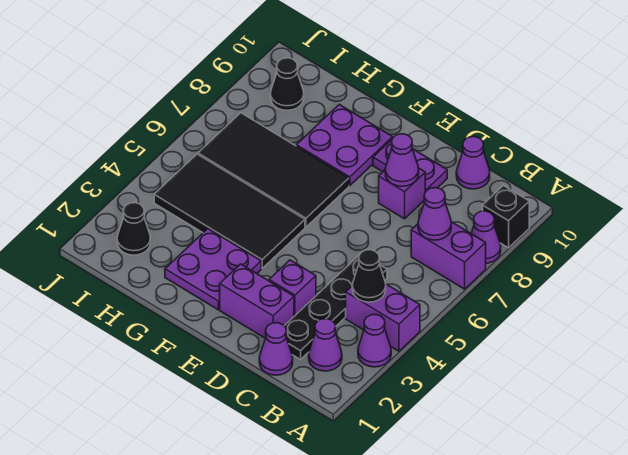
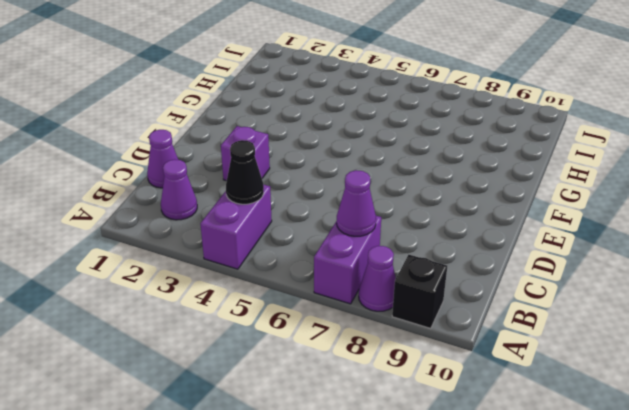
none -> purple cone A3 level 1
none -> black plate C2:C5 level 1
none -> purple cone C10 level 1

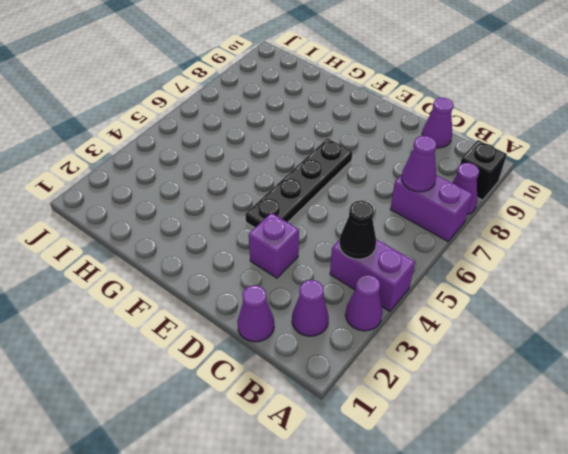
black plate E4:E7 level 1 -> black plate C2:C5 level 1
none -> purple brick D2:E2 level 1
none -> purple brick D8 level 1
none -> purple plate D9:E9 level 1

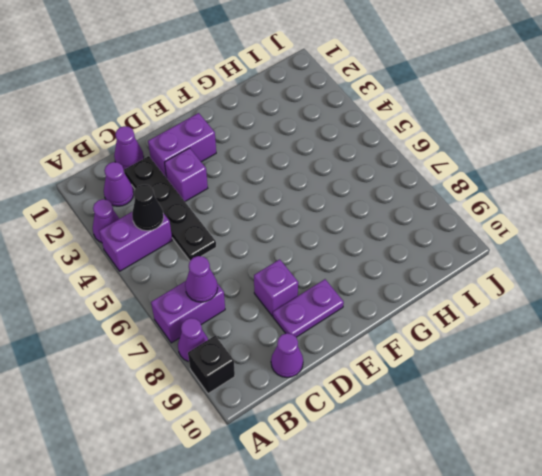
none -> purple plate F2:G3 level 1
none -> black tile F4:I5 level 1
none -> black tile F6:I7 level 1

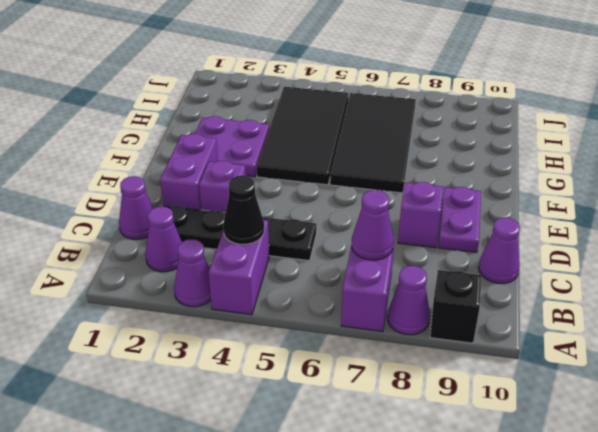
none -> purple plate F8:G9 level 1
none -> black cone I2 level 1
none -> black cone I9 level 1

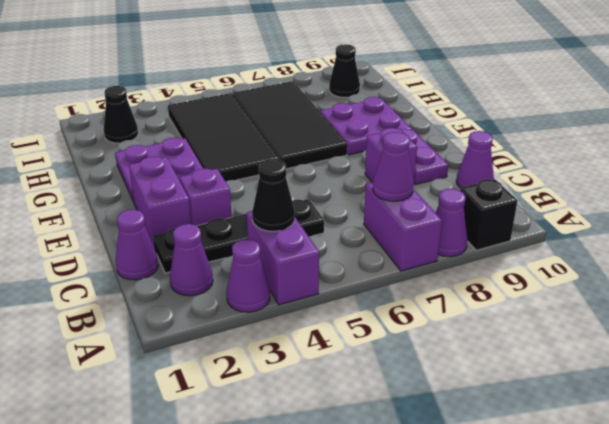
none -> purple cone D8 level 2

